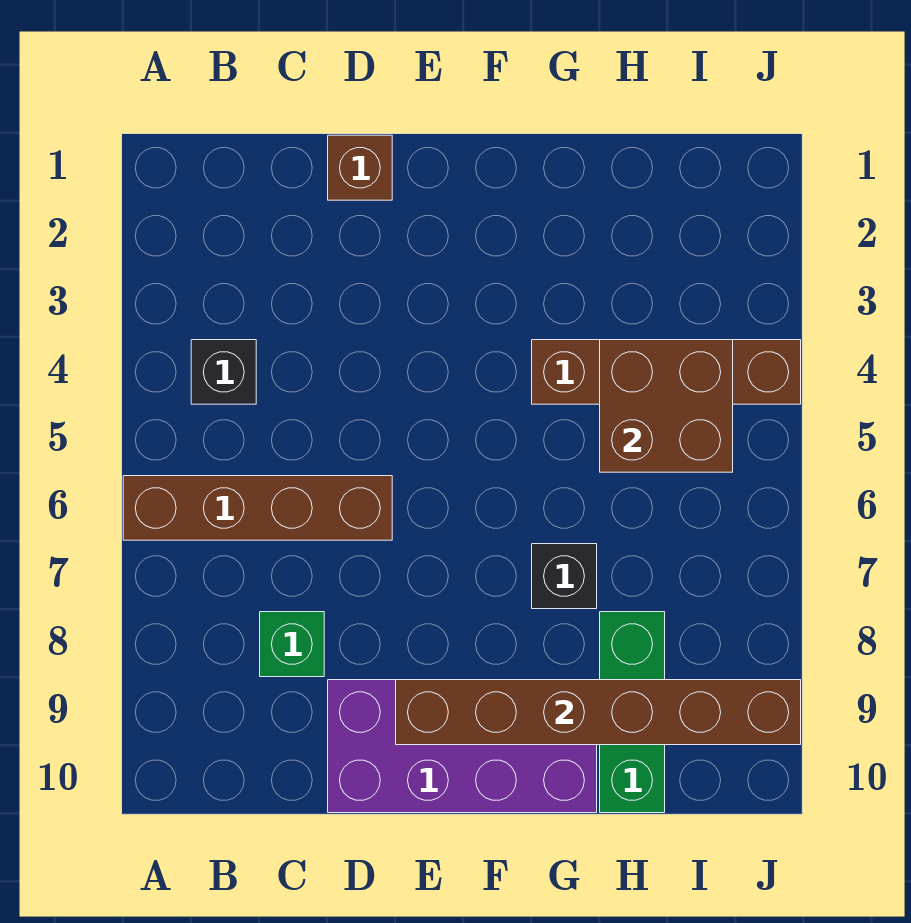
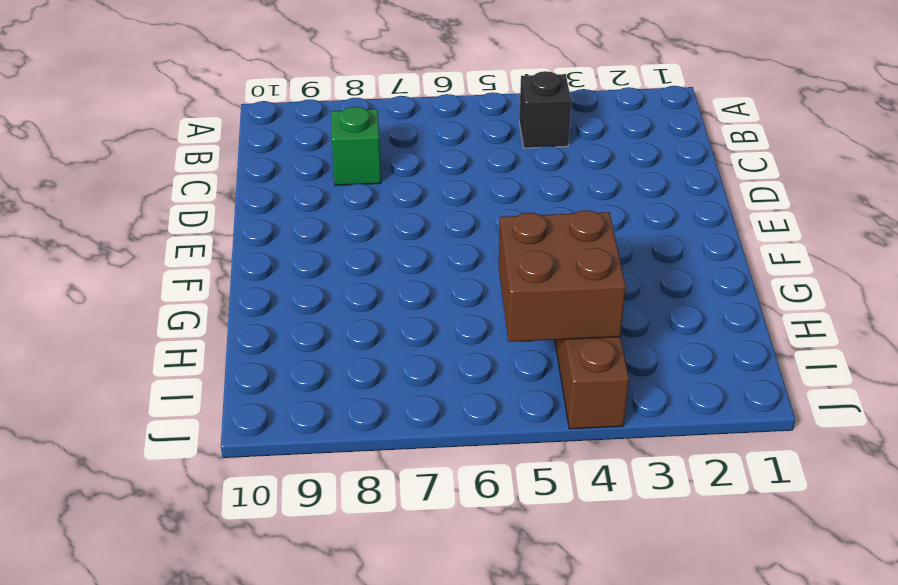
none -> brown brick A6:D6 level 1
none -> brown brick D1 level 1

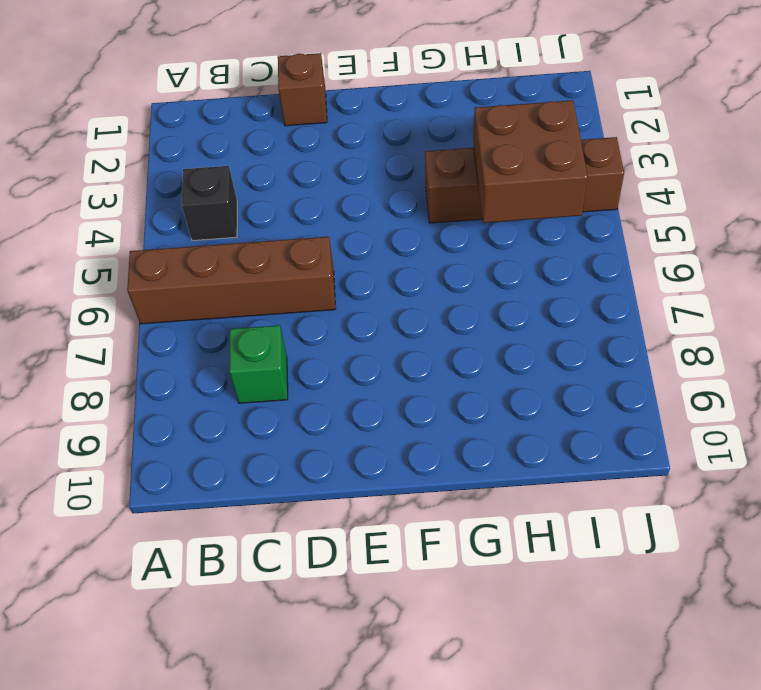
none -> purple brick D9:G10 level 1
none -> black brick G7 level 1

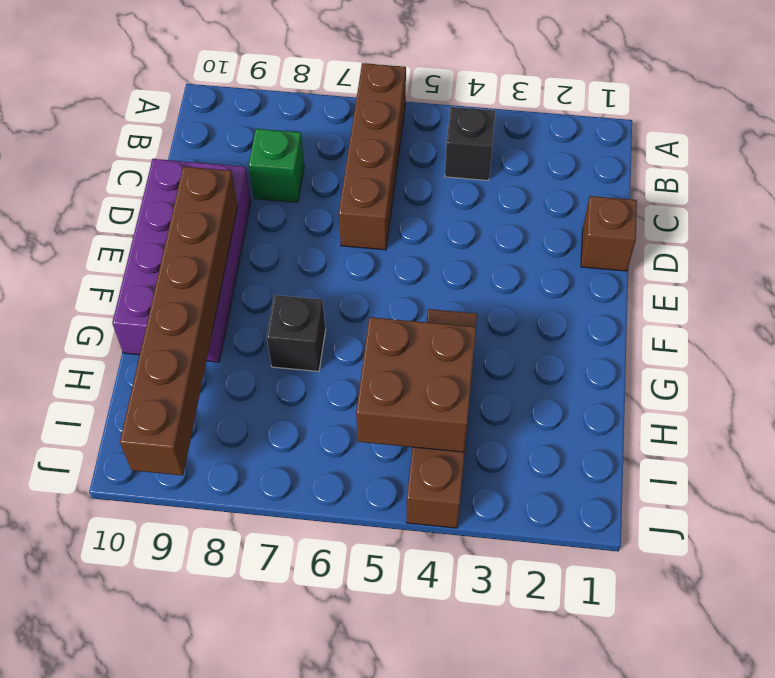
none -> green brick H8:H10 level 1

